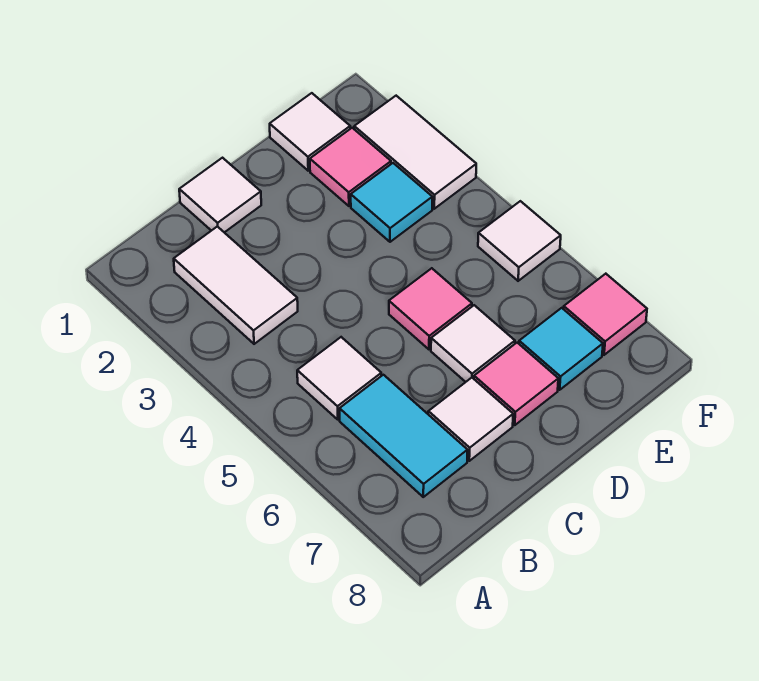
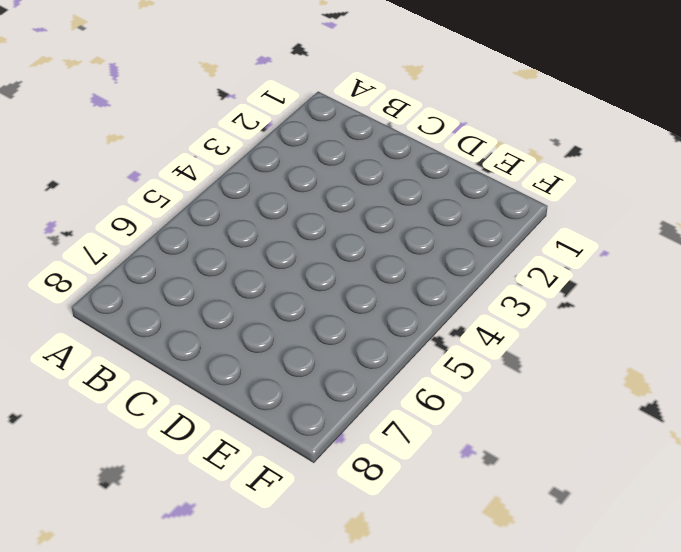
none -> white tile B2:B3 level 1
none -> white tile B5 level 1
none -> cyan tile B6:B7 level 1

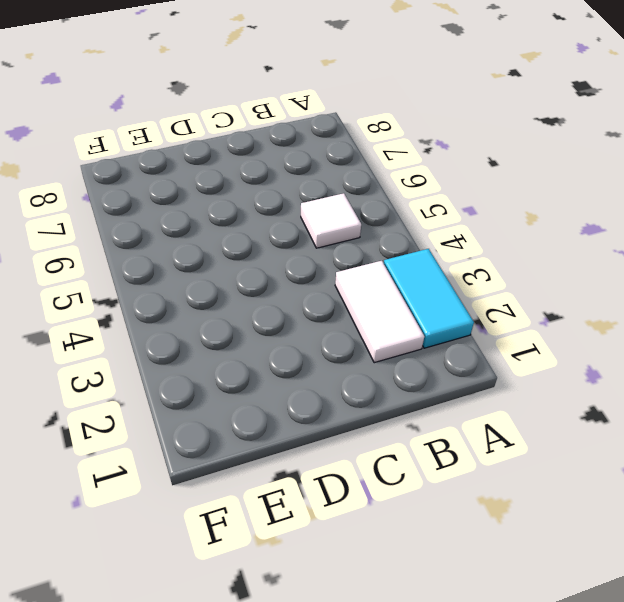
cyan tile A2:A3 level 1 -> cyan tile B6:B7 level 1
none -> white tile C1 level 1
none -> white tile C7 level 1
none -> pink tile D5 level 1

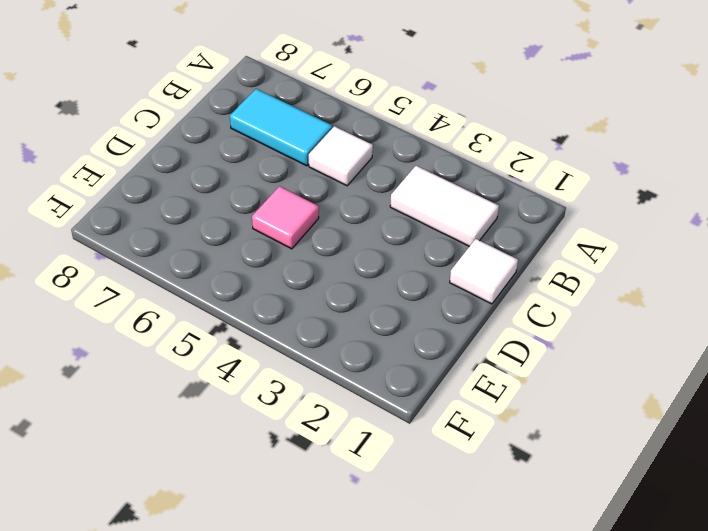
none -> white tile C7 level 1
none -> white tile D6 level 1
none -> pink tile D7 level 1

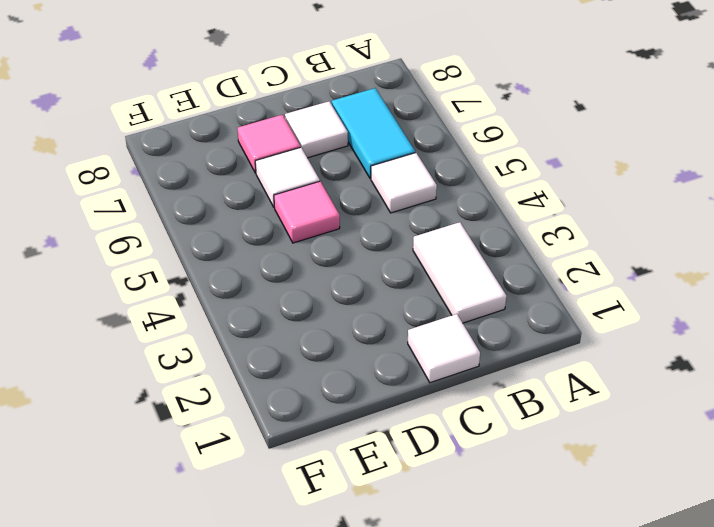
none -> white tile E1 level 1
none -> pink tile E2 level 1
none -> cyan tile E3 level 1

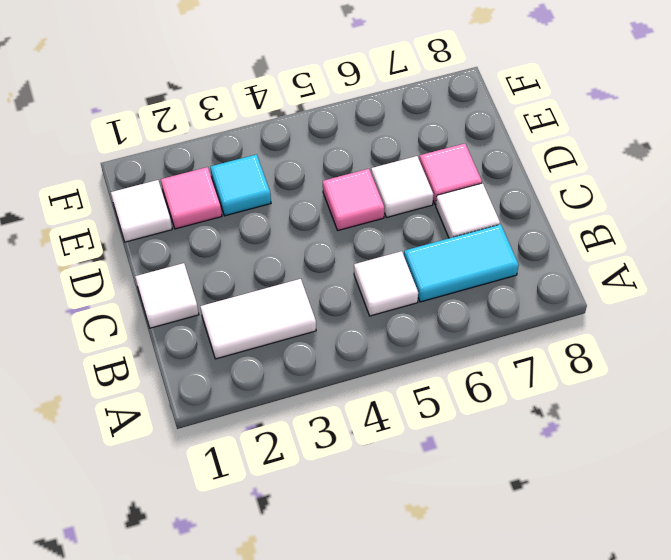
none -> cyan tile E7 level 1
none -> white tile F2:F3 level 1
none -> white tile F5 level 1

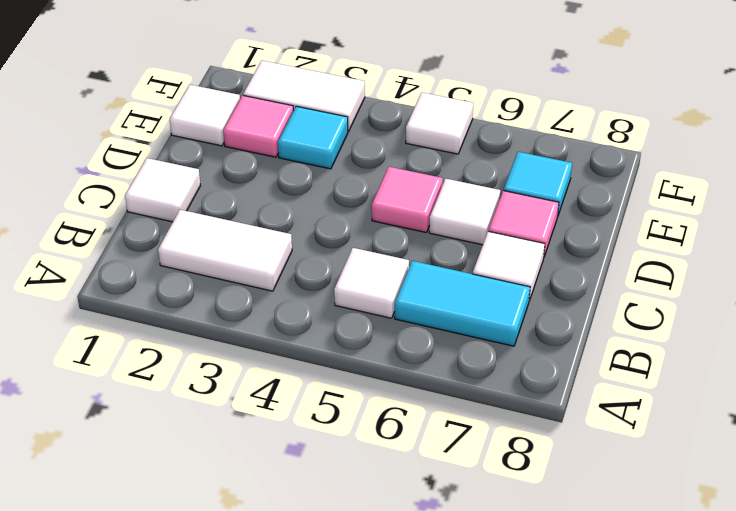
none -> pink tile F7 level 1

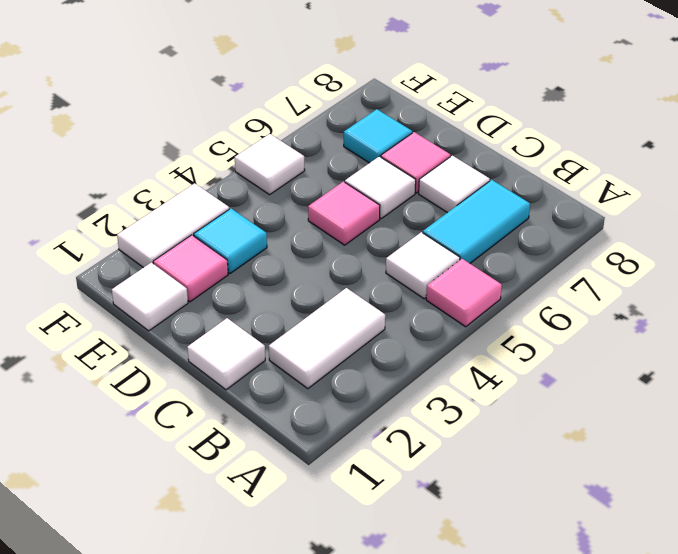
pink tile A5 level 1 -> pink tile F7 level 1

